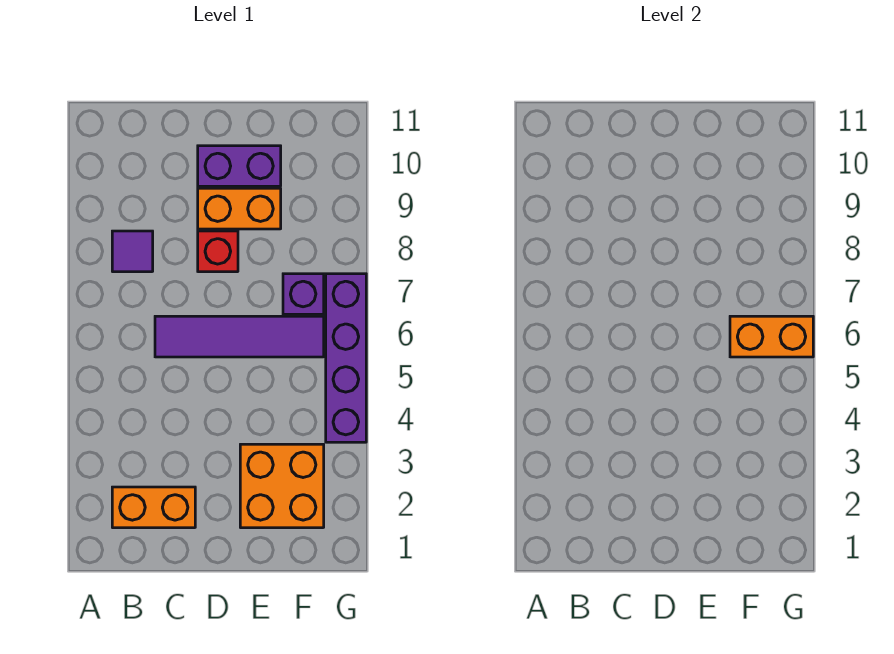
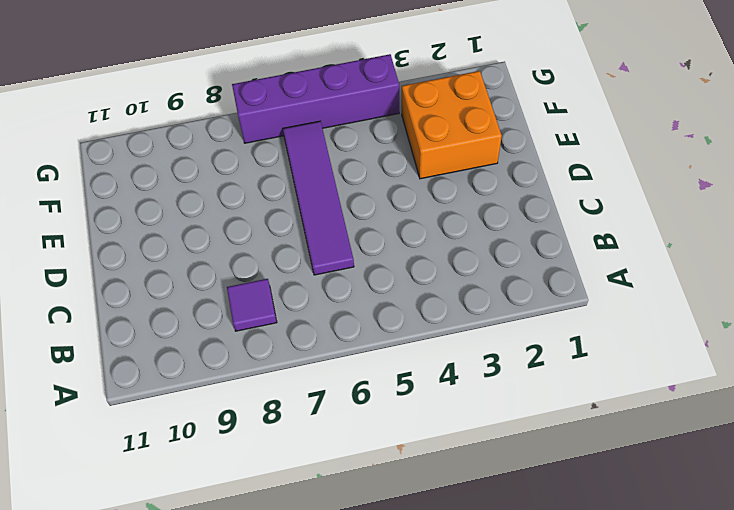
none -> orange brick B2:C2 level 1
none -> red brick D8 level 1

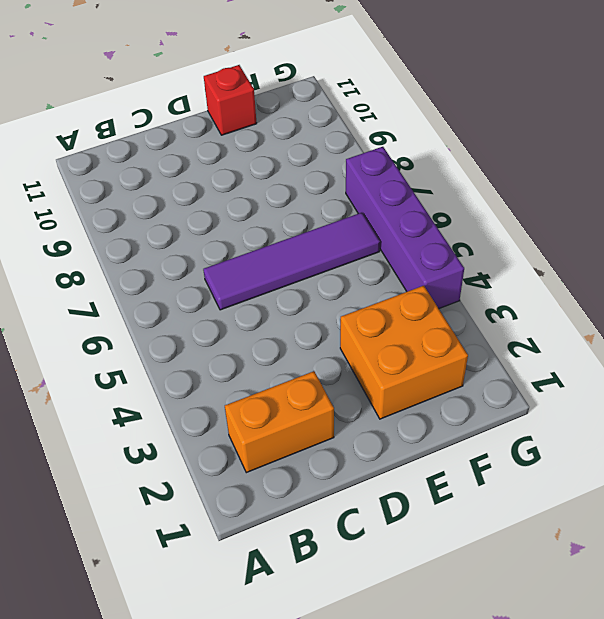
red brick E11 level 1 -> red brick D8 level 1
none -> purple tile B8 level 1
none -> orange brick D9:E9 level 1

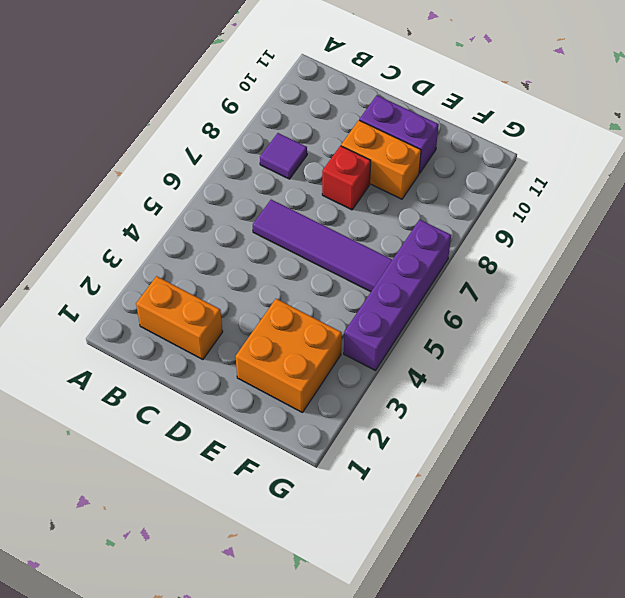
none -> purple brick F7 level 1
none -> orange brick F6:G6 level 2

